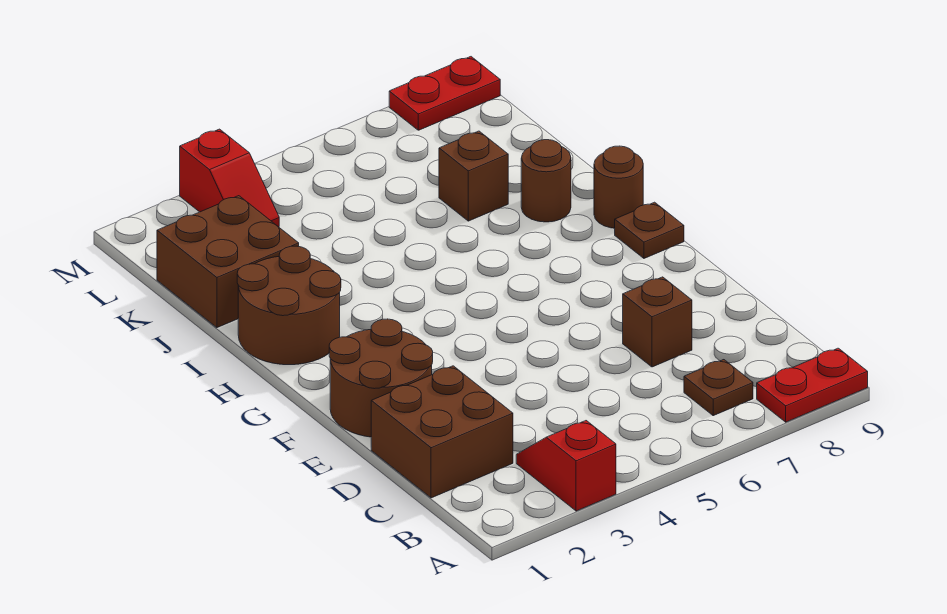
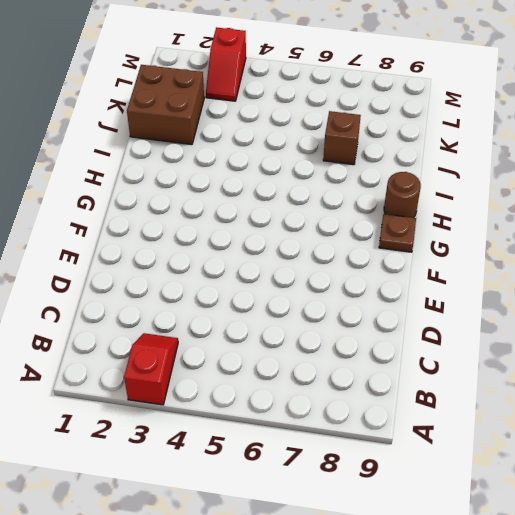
none -> red plate A8:A9 level 1
none -> brown plate B7 level 1
none -> brown brick C1:D2 level 1

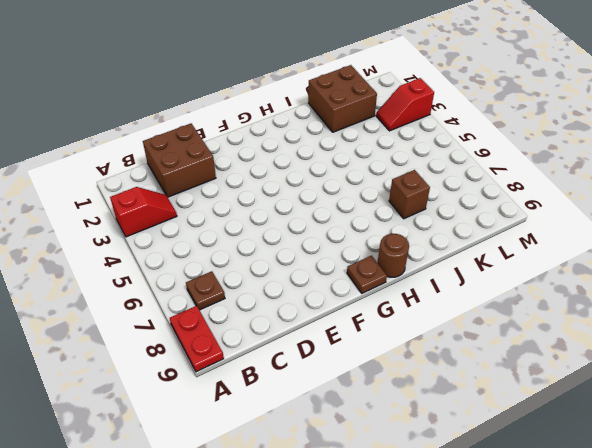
none -> brown brick D7 level 1
none -> brown round brick E1:F2 level 1
none -> brown round brick H1:I2 level 1

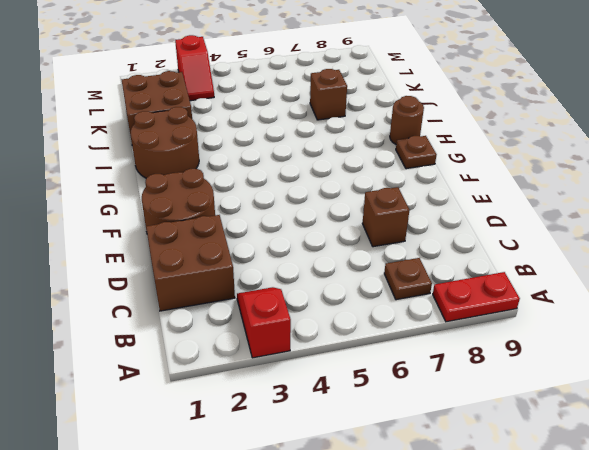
none -> brown round brick I8 level 1
none -> red plate M8:M9 level 1

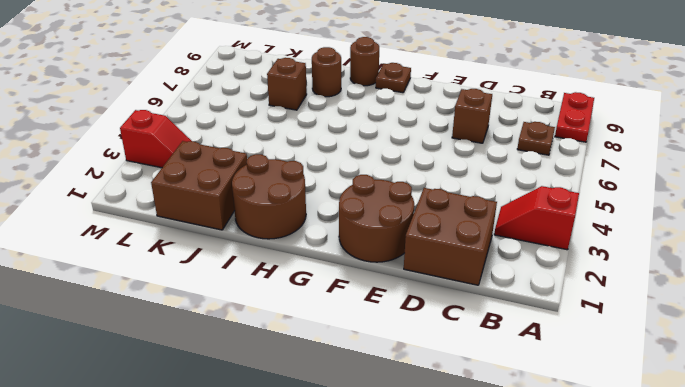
none -> red plate M8:M9 level 1

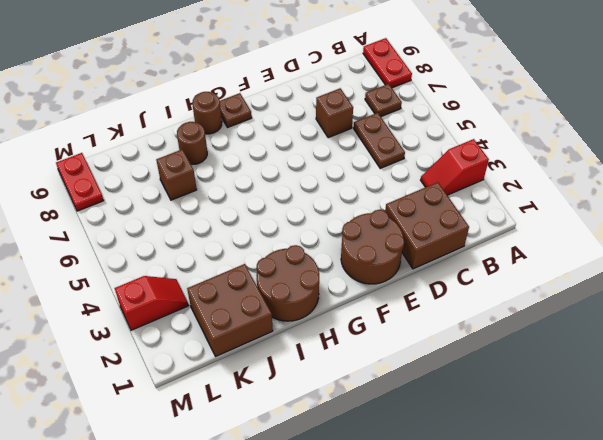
brown plate C5:C6 level 1 -> none

